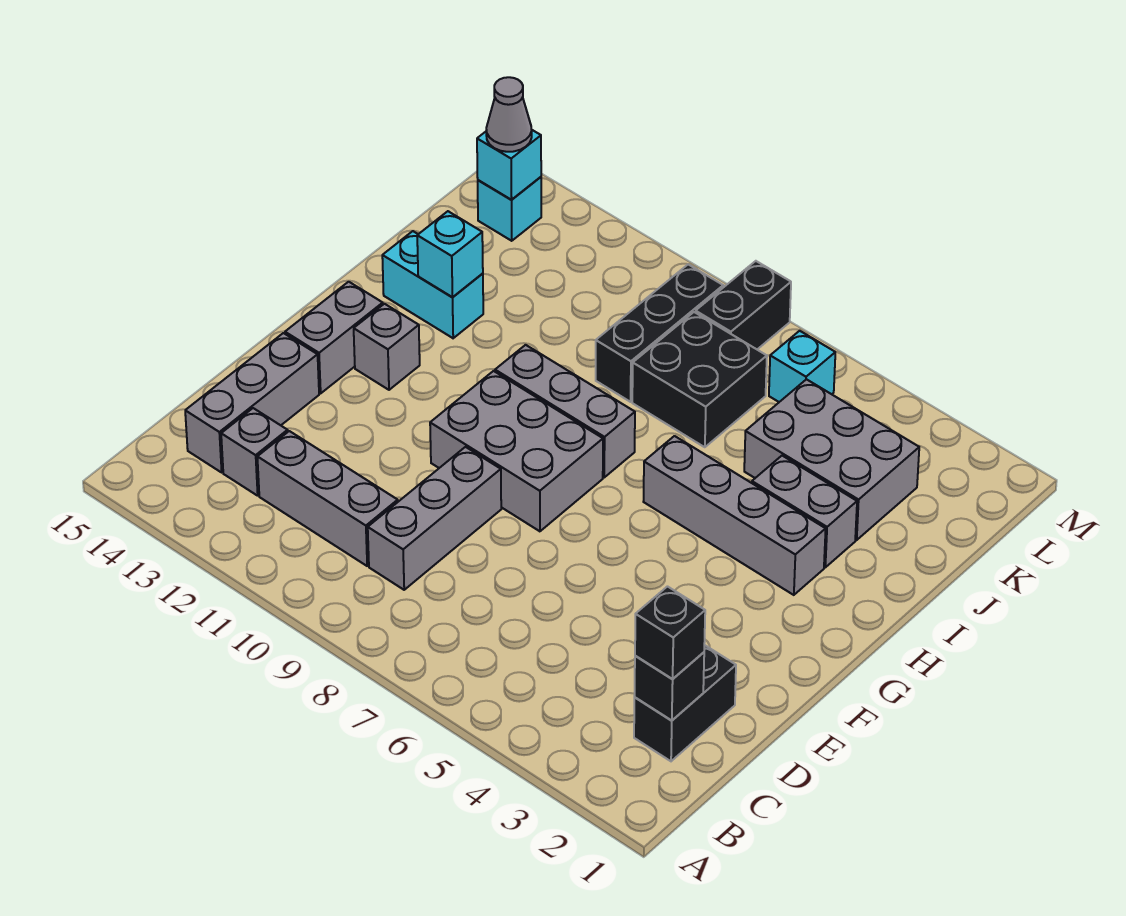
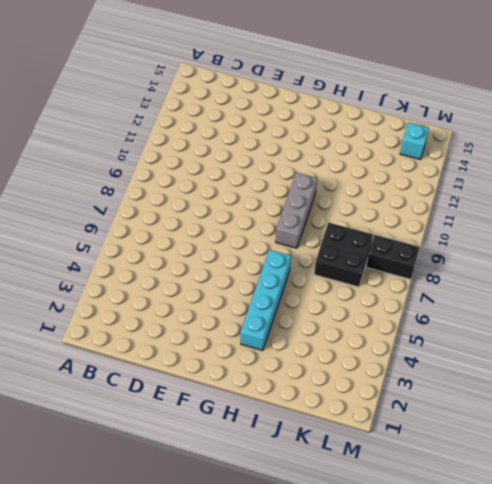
cyan brick H3:H6 level 1 -> grey brick H3:H6 level 1
none -> black brick C2:D2 level 1
none -> grey brick C9:E9 level 1
none -> grey brick C10:C12 level 1

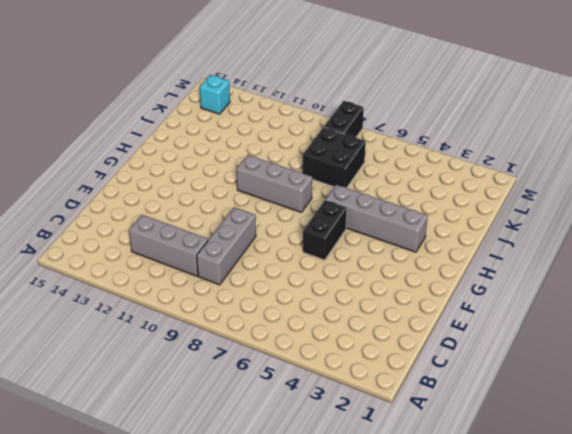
black brick F6:G6 level 1 -> black brick C2:D2 level 1
none -> grey brick C13 level 1
none -> grey brick C14:E14 level 1
none -> grey brick F8:G10 level 1

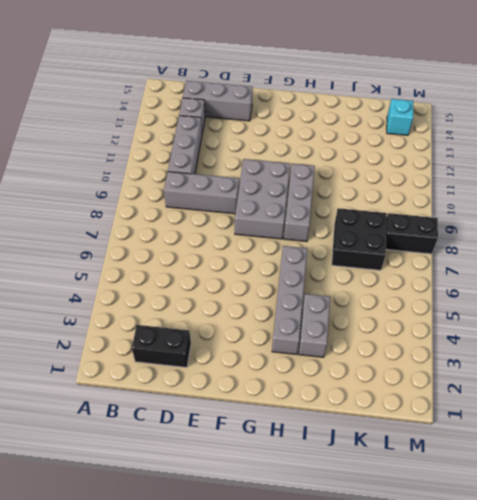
none -> grey brick F14:G14 level 1
none -> grey brick G13 level 1
none -> cyan brick I13:I14 level 1

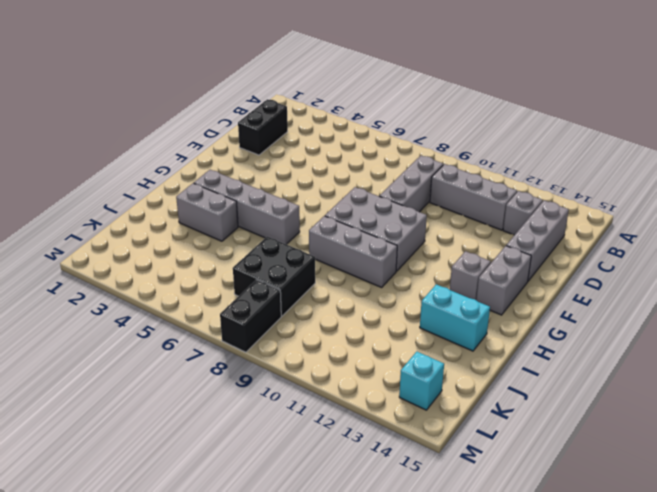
none -> grey brick J3:K5 level 1
none -> black brick J9:L9 level 1
none -> cyan brick L6 level 1

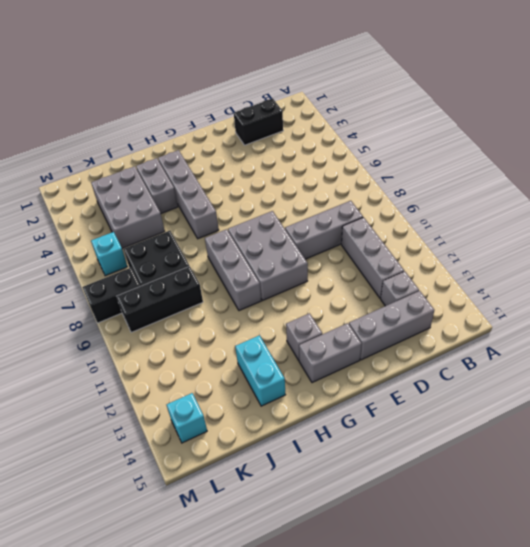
none -> black brick C2 level 2
none -> cyan brick I13 level 2
none -> cyan brick L14 level 2

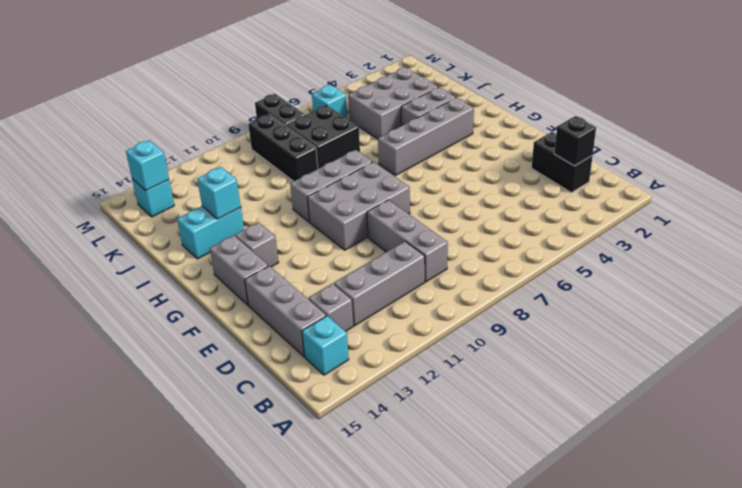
cyan brick B14 level 1 -> none
none -> black brick C2 level 3
none -> grey cone L14 level 3

